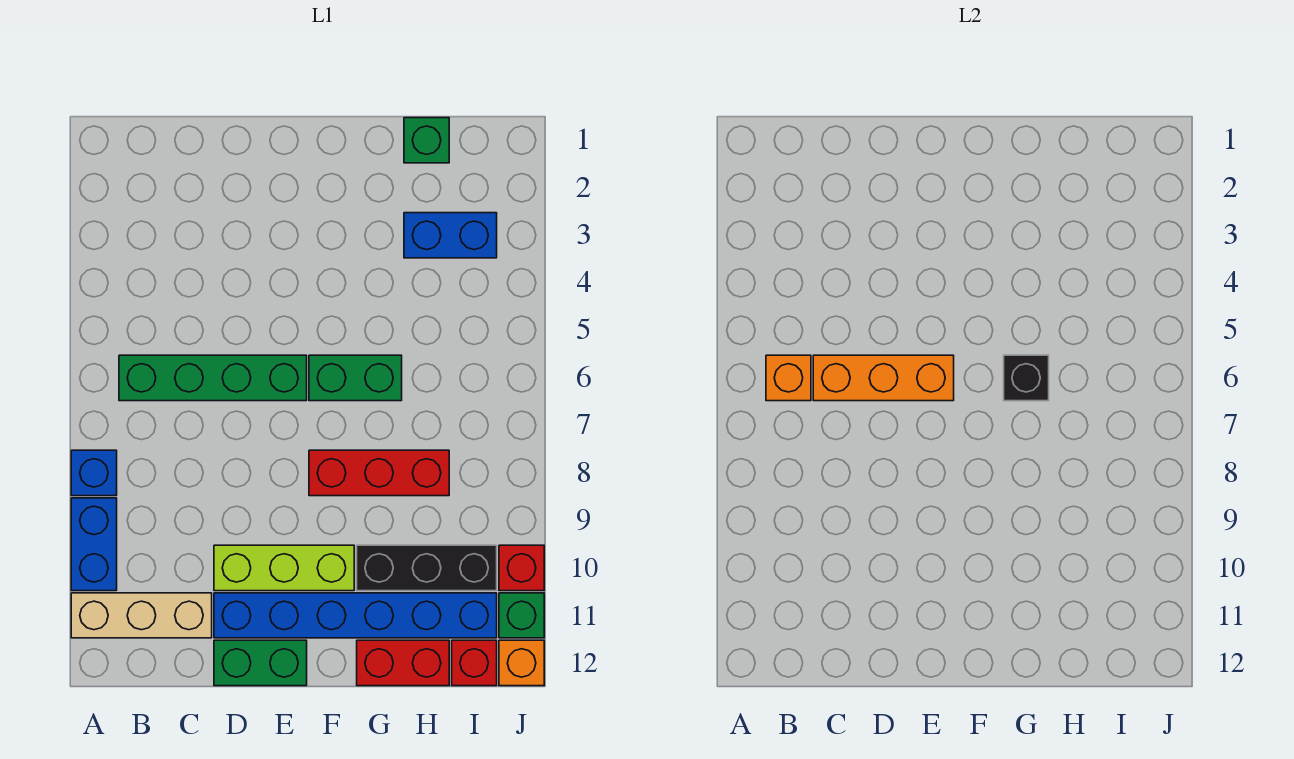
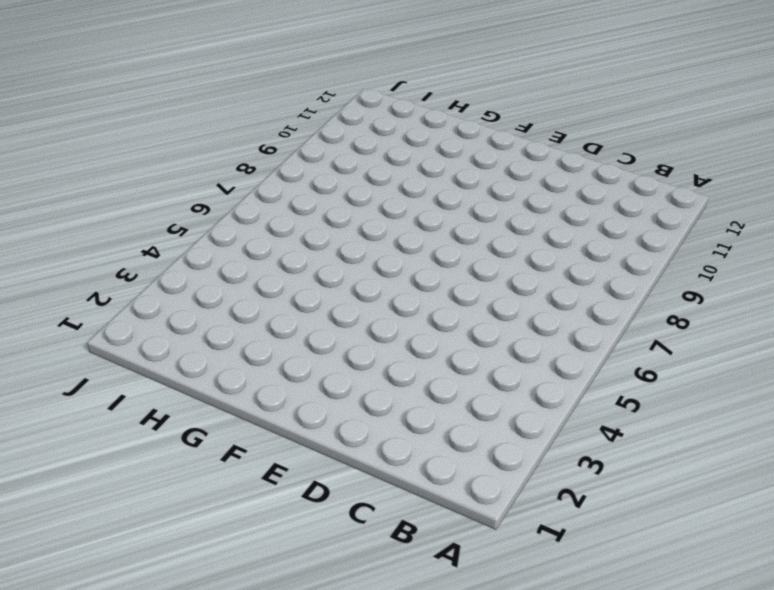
none -> blue brick A8 level 1
none -> blue brick A9:A10 level 1
none -> tan brick A11:C11 level 1

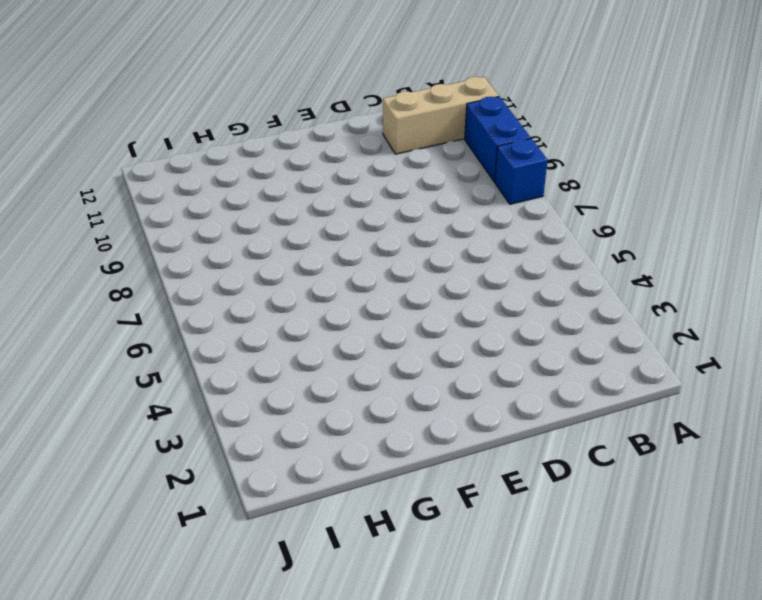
none -> green brick B6:E6 level 1
none -> lime brick D10:F10 level 1
none -> blue brick D11:I11 level 1

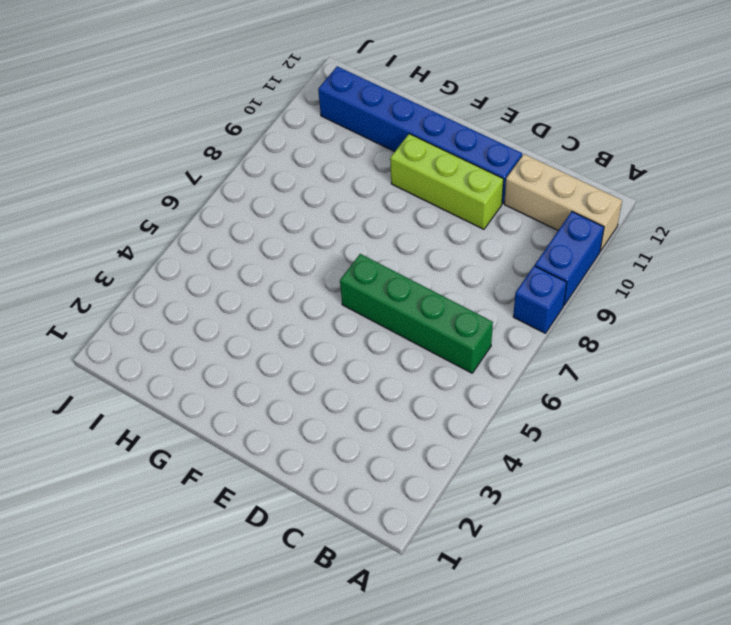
none -> green brick D12:E12 level 1
none -> green brick F6:G6 level 1
none -> red brick F8:H8 level 1

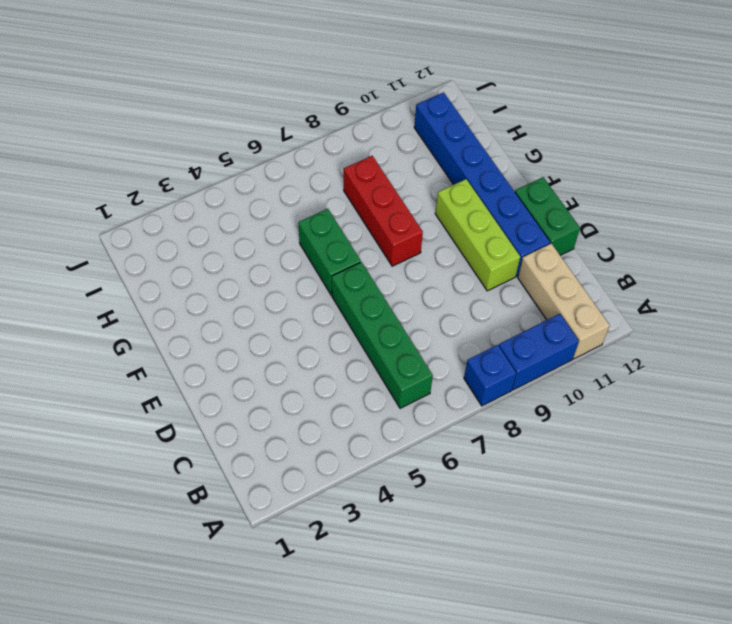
none -> black brick G10:I10 level 1
none -> red brick G12:H12 level 1
none -> green brick H1 level 1

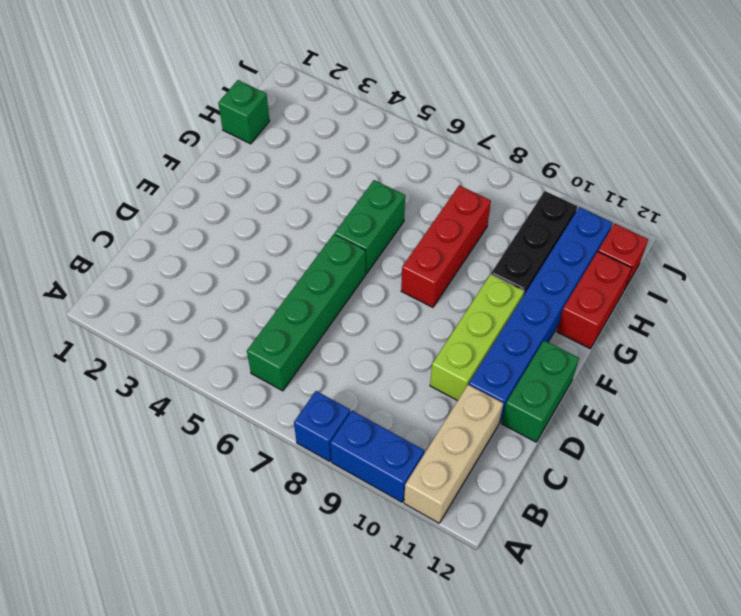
none -> blue brick H3:I3 level 1
none -> red brick J10 level 1
none -> green brick J11 level 1

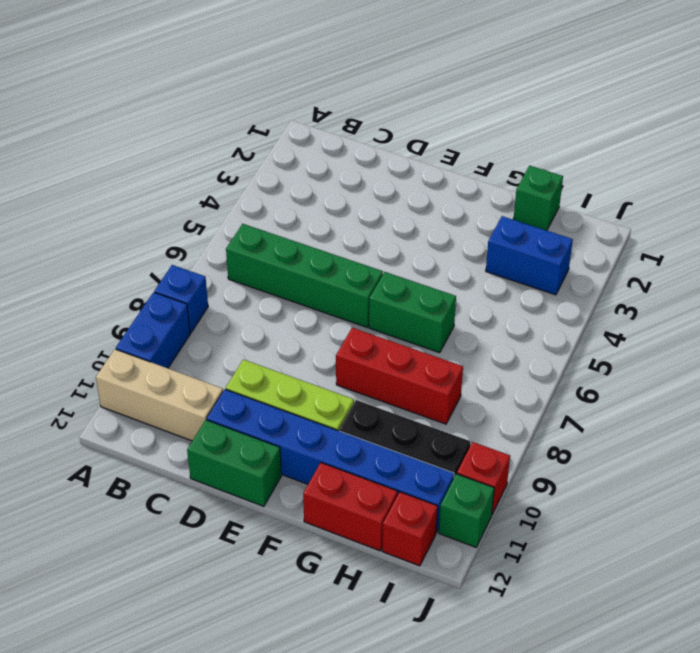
none -> orange brick J12 level 1
none -> orange brick B6 level 2
none -> orange brick C6:E6 level 2

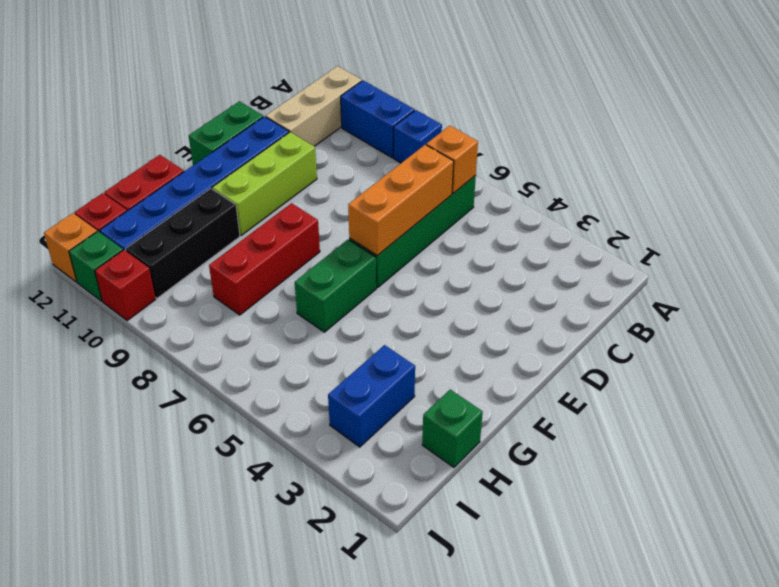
none -> black brick G6 level 2

